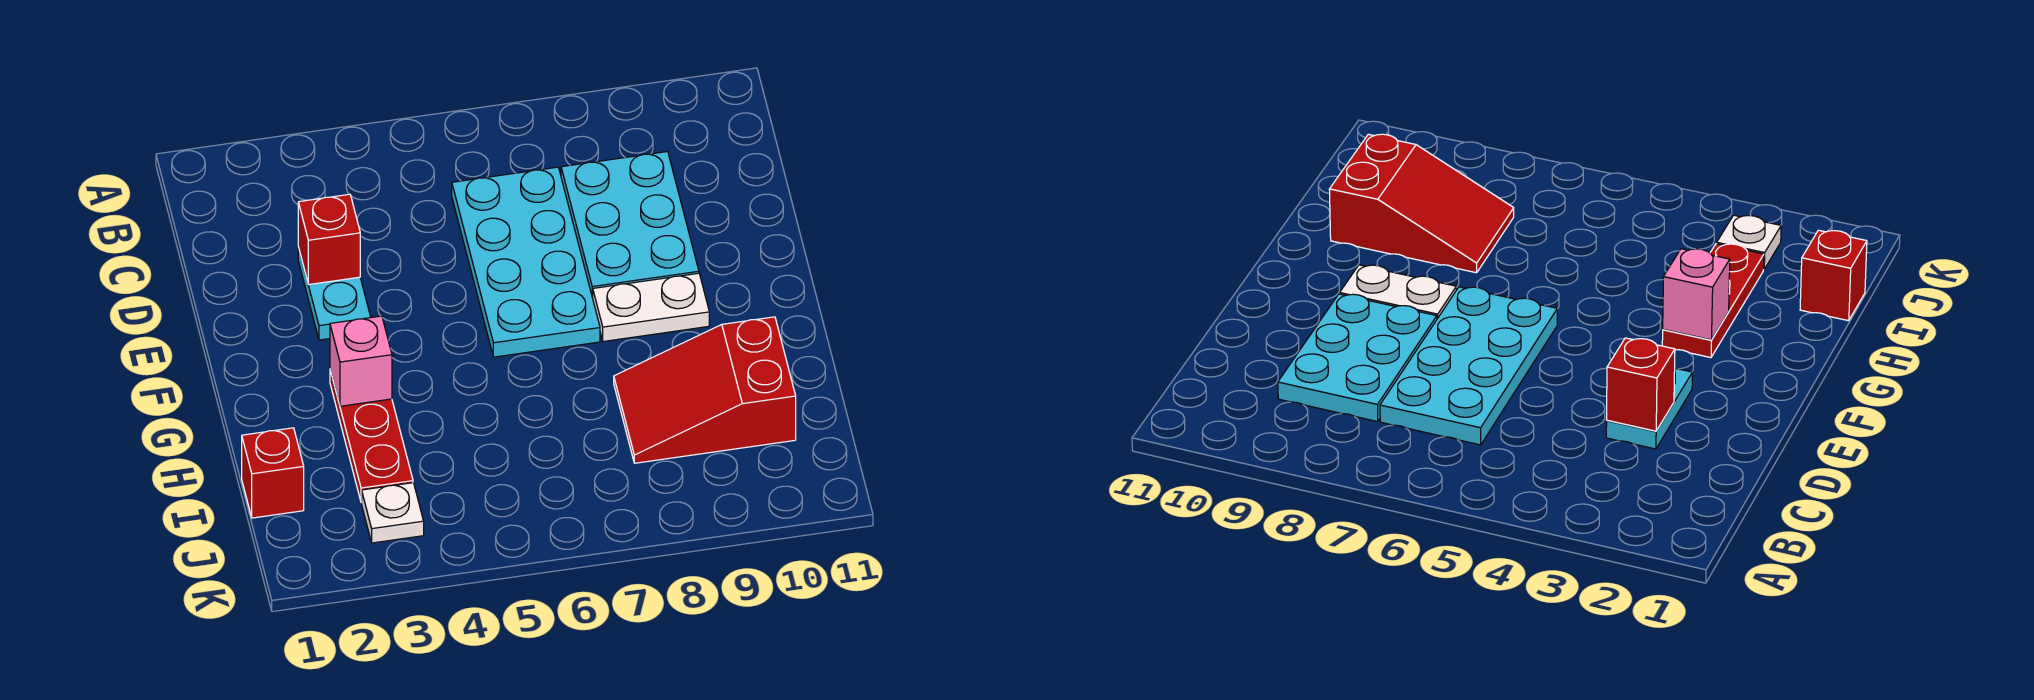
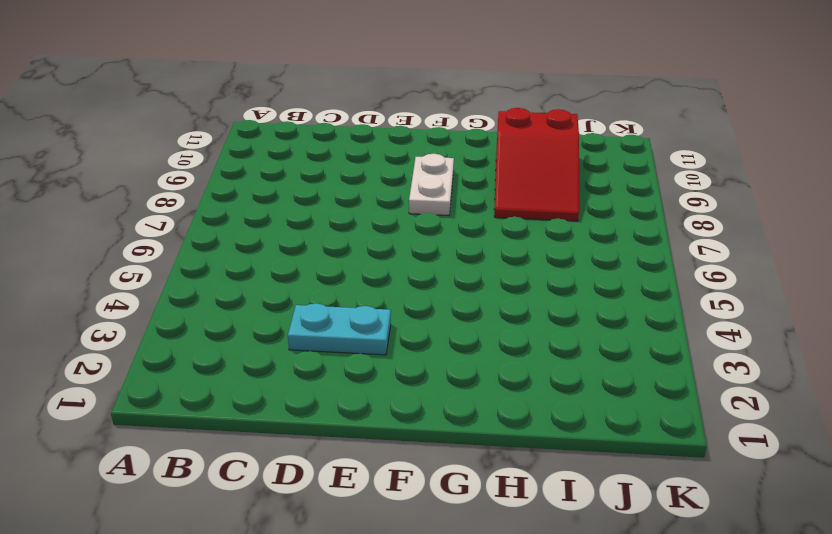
none -> cyan plate C6:F7 level 1
none -> cyan plate C8:E9 level 1

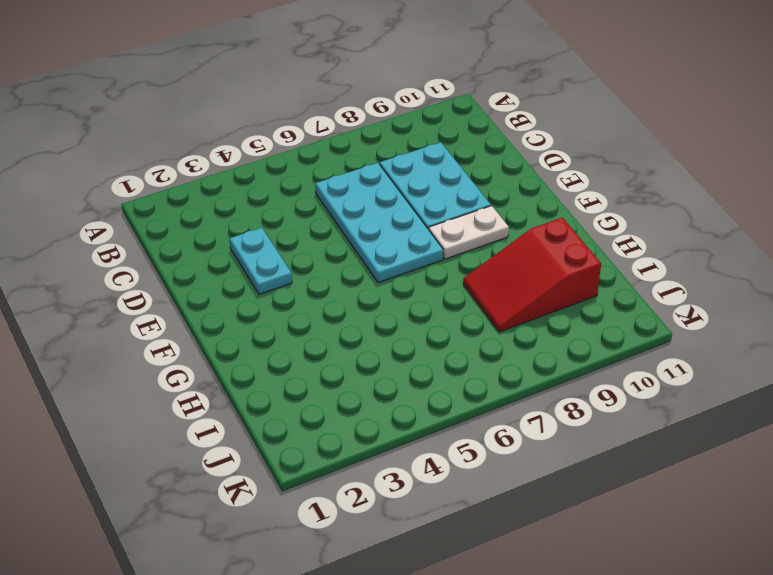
none -> red plate G3:I3 level 1
none -> red brick I1 level 1

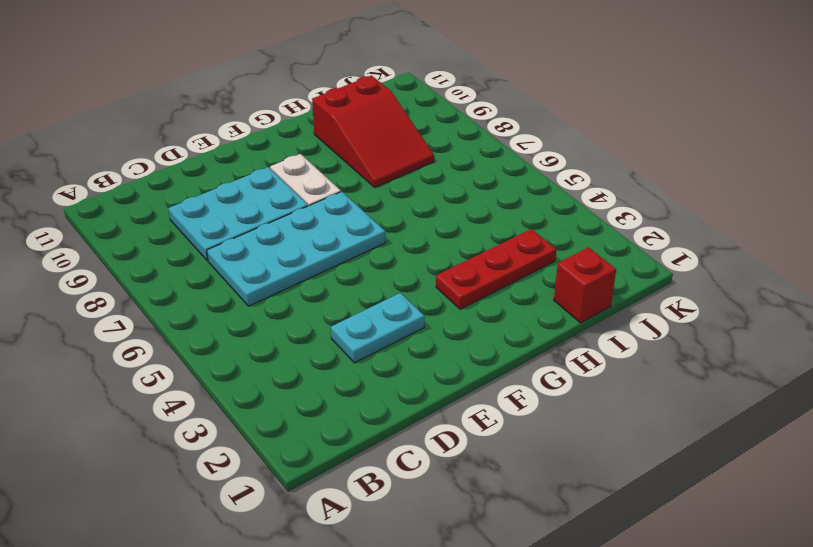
none -> white plate J3 level 1
none -> red brick D3 level 2

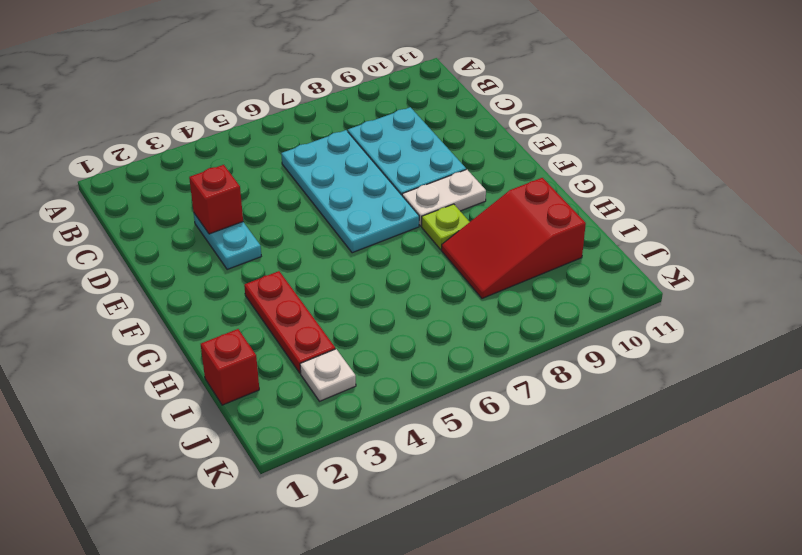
lime plate G8 level 1 -> none
none -> pink brick G3 level 2

